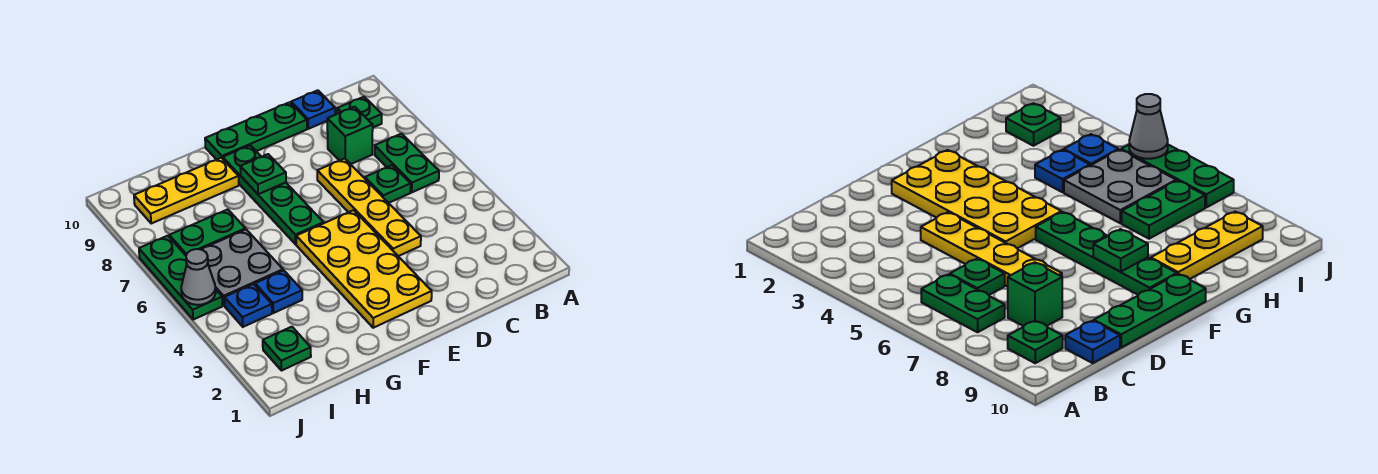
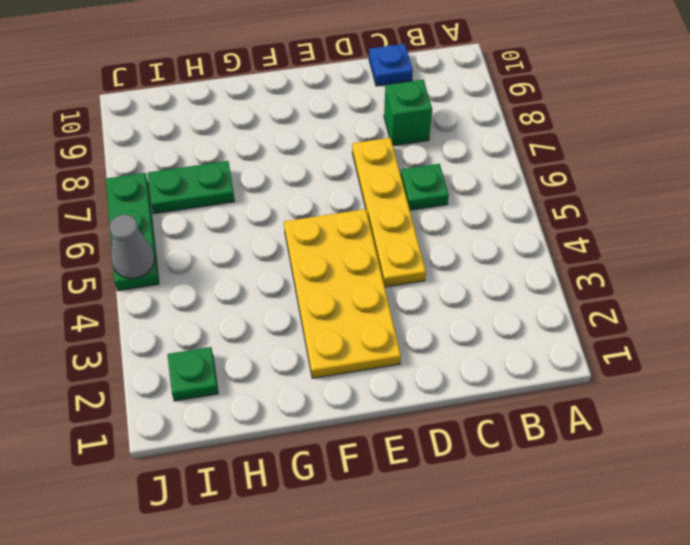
none -> green plate B6:B7 level 1
none -> green plate B9 level 1
none -> green plate D10:F10 level 1

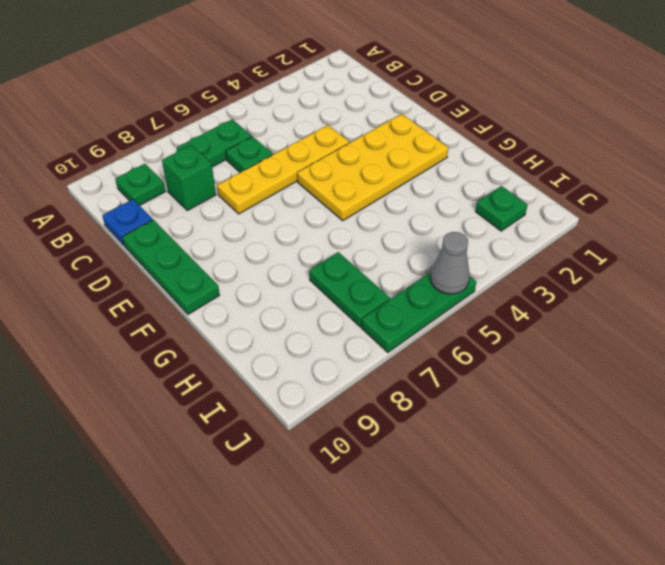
none -> green plate F6:F9 level 1
none -> yellow plate G9:I9 level 1
none -> blue plate H4 level 1

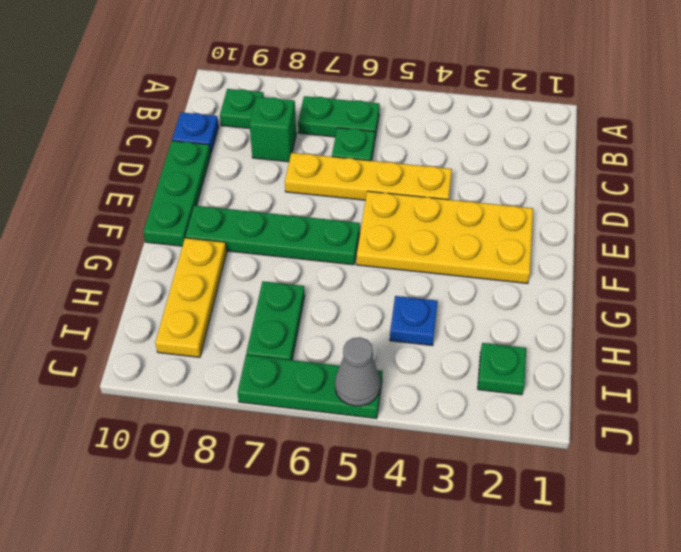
none -> grey plate H5:I6 level 1
none -> blue plate I4 level 1
none -> green plate F8 level 2

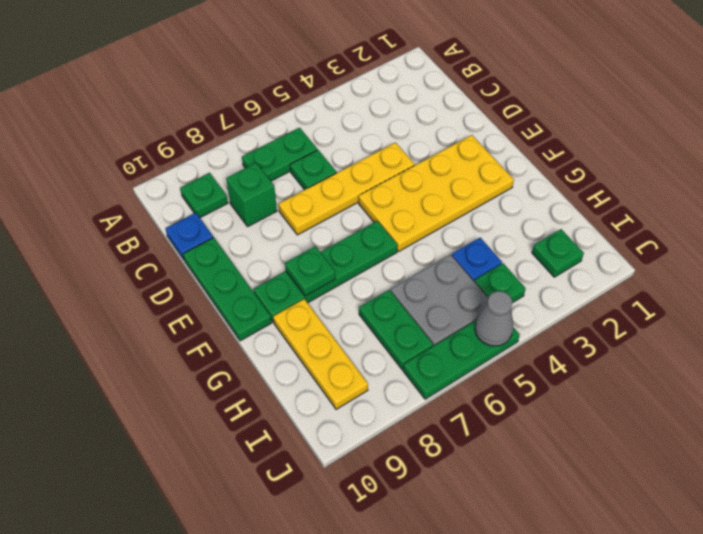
green plate I4 level 1 -> blue plate I4 level 1

